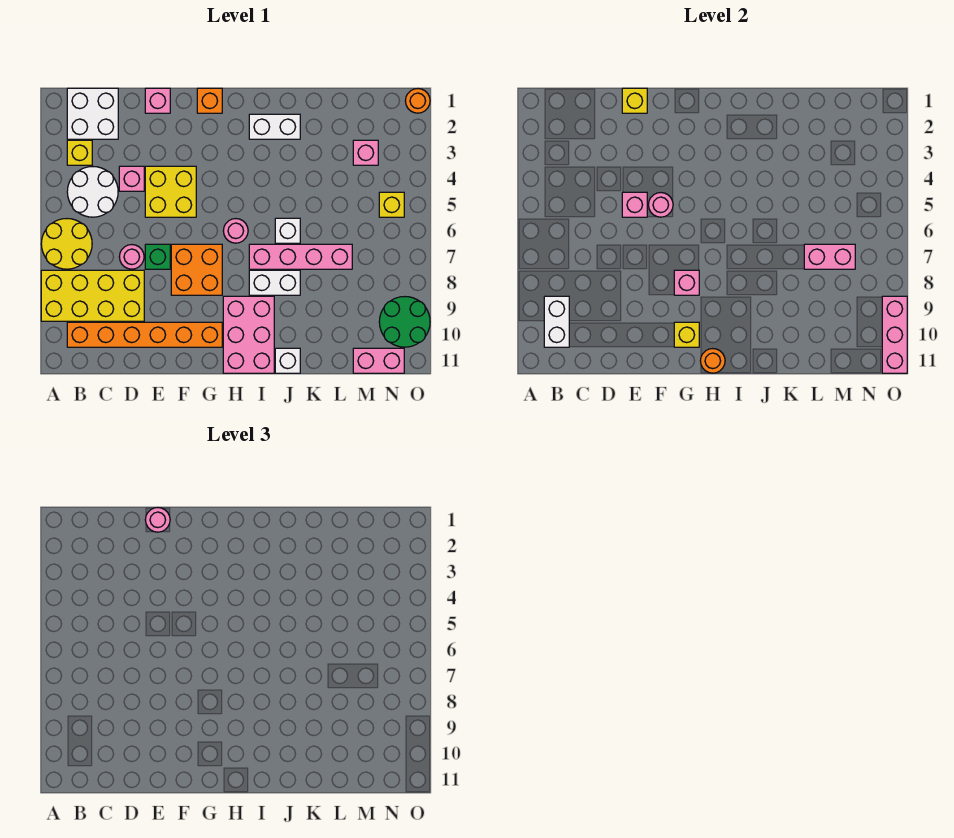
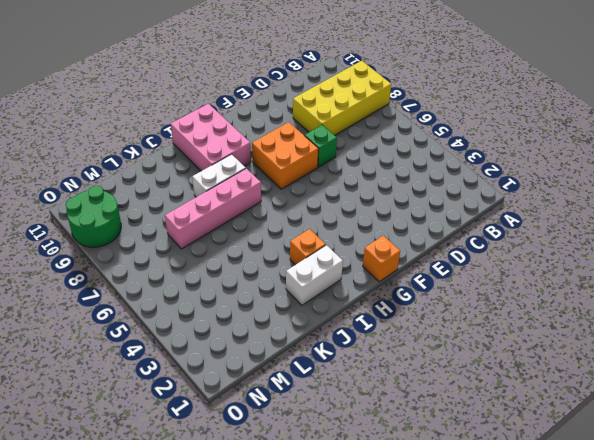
orange brick I3 level 1 -> none
none -> yellow round brick A6:B7 level 1
none -> white brick B1:C2 level 1
none -> yellow brick B3 level 1
none -> white round brick B4:C5 level 1

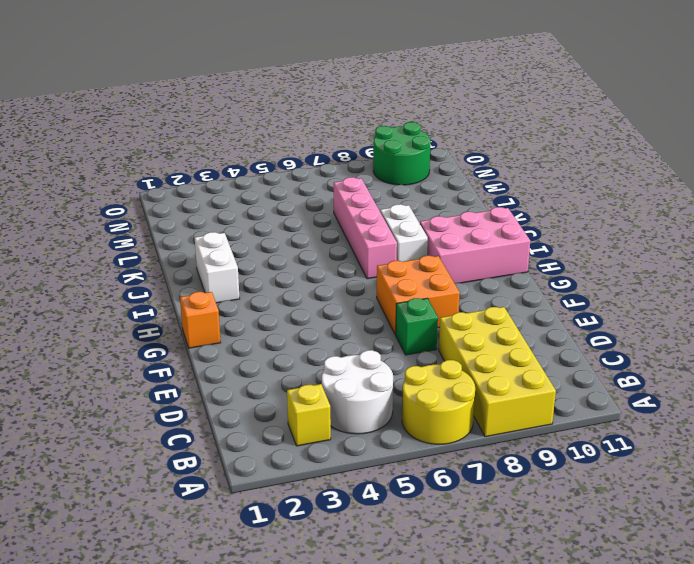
none -> white brick B1:C2 level 1
none -> orange brick B10:G10 level 1
none -> pink brick D4 level 1
none -> pink round brick D7 level 1

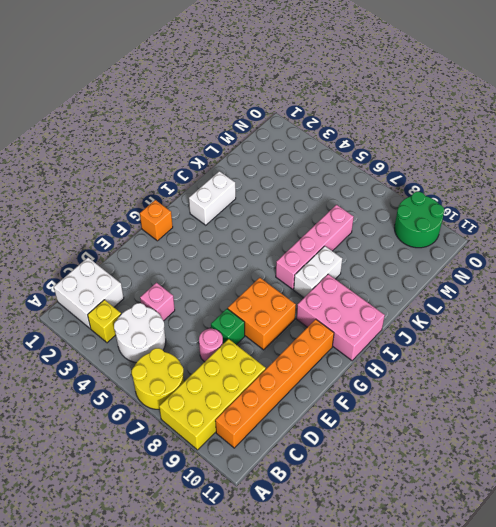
none -> pink brick E1 level 1
none -> yellow brick E4:F5 level 1
none -> pink round brick H6 level 1
none -> white brick J6 level 1

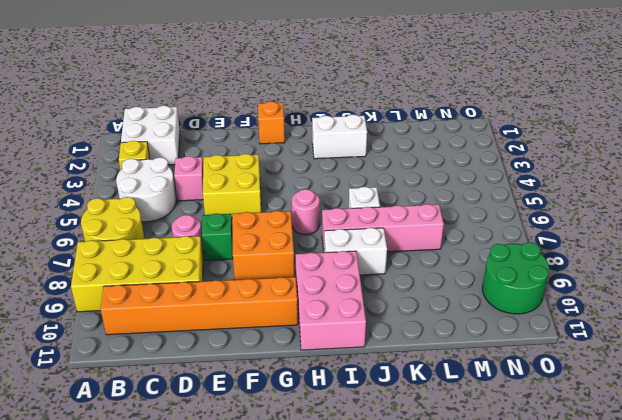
none -> pink brick E1 level 1
none -> white brick J11 level 1
none -> pink brick M3 level 1
none -> pink brick M11:N11 level 1

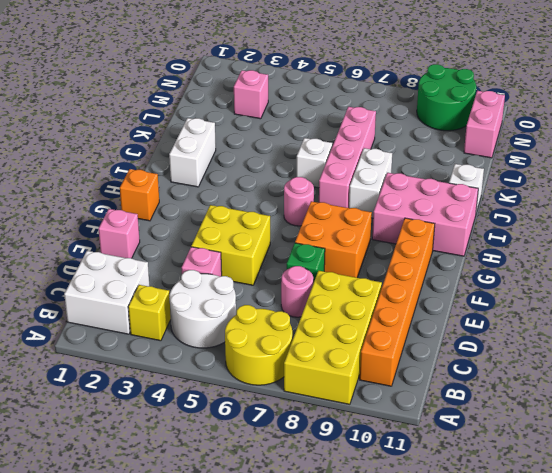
none -> yellow brick N5 level 1
none -> orange round brick O1 level 1
none -> white brick B9:B10 level 2
none -> yellow brick E1 level 2

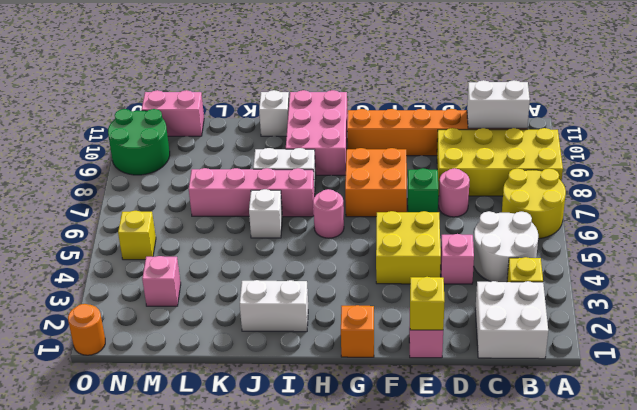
white brick B10:C10 level 2 -> white brick B9:B10 level 2
none -> pink brick E5 level 2
none -> pink round brick F5 level 2
none -> pink brick G8 level 2
none -> yellow brick G10 level 2

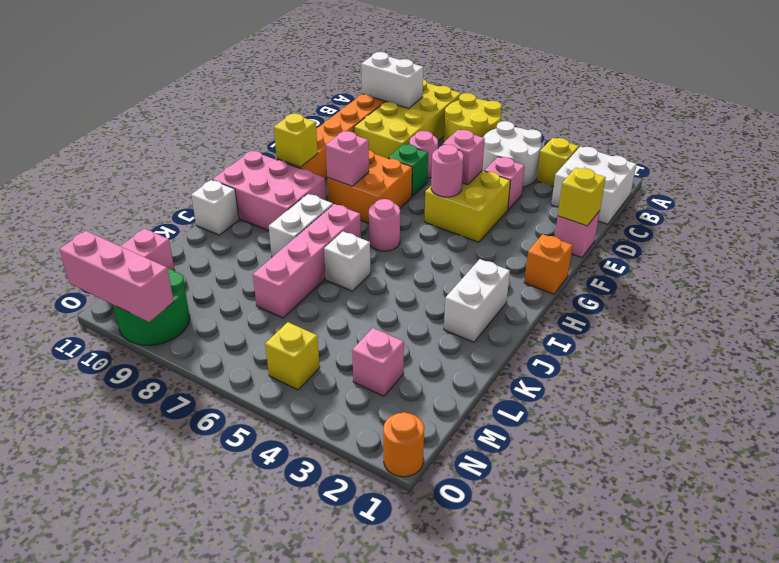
none -> orange round brick H11 level 2
none -> pink brick L7:M7 level 2
none -> pink round brick E1 level 3

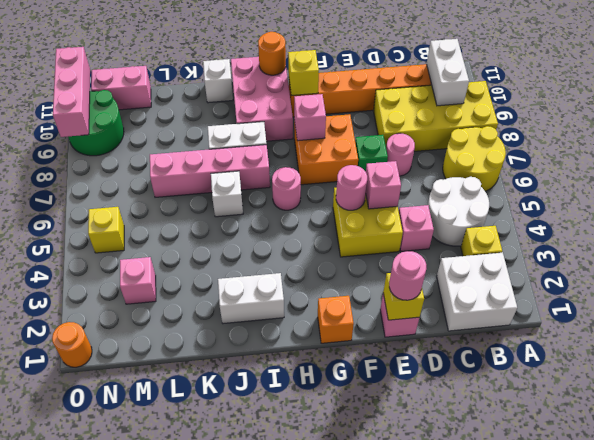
none -> pink brick L7:M7 level 2

